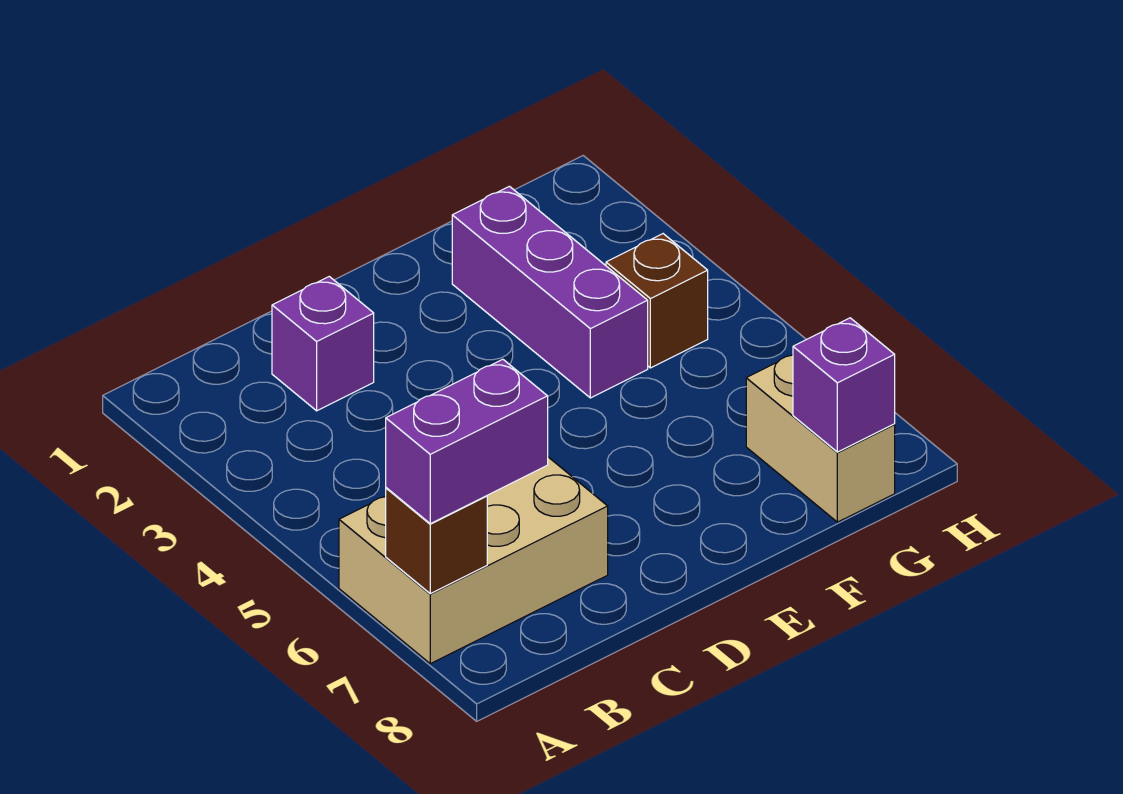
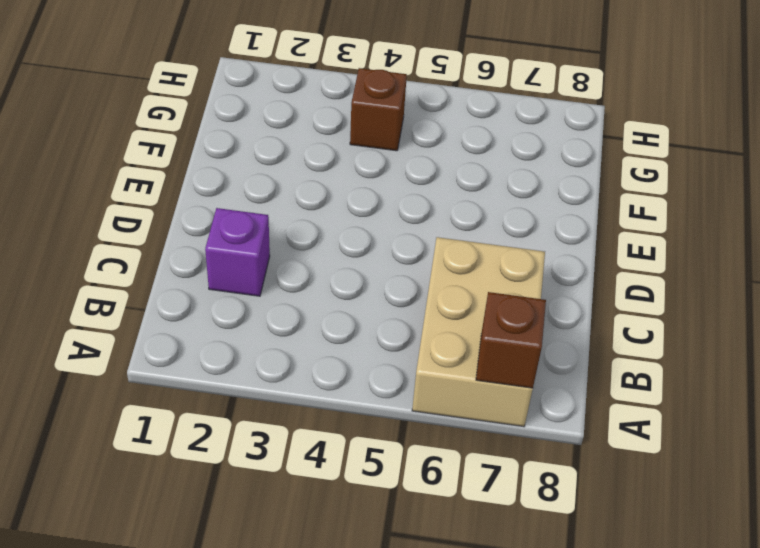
none -> purple brick F2:F4 level 1
none -> tan brick G7:G8 level 1

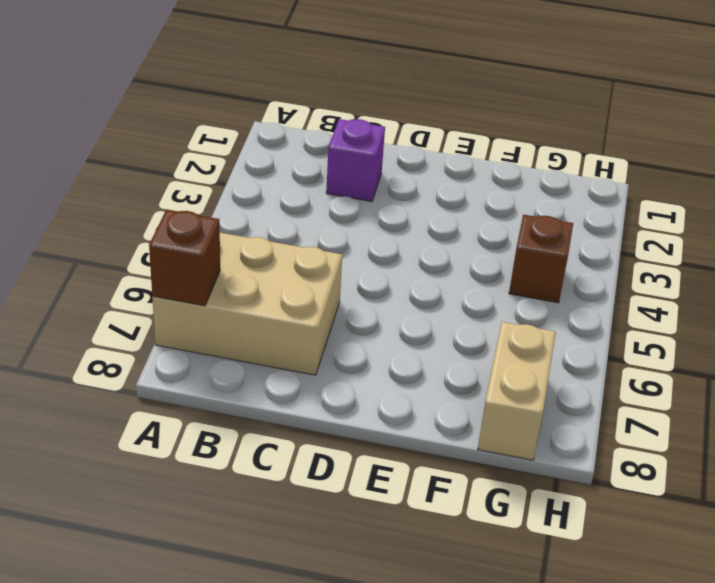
none -> purple brick F2:F4 level 1
none -> purple brick G8 level 2

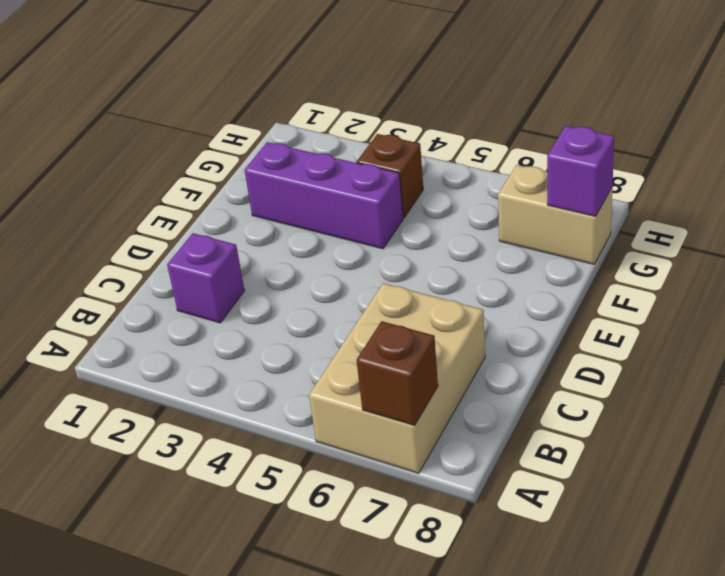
none -> purple brick A7:B7 level 3

